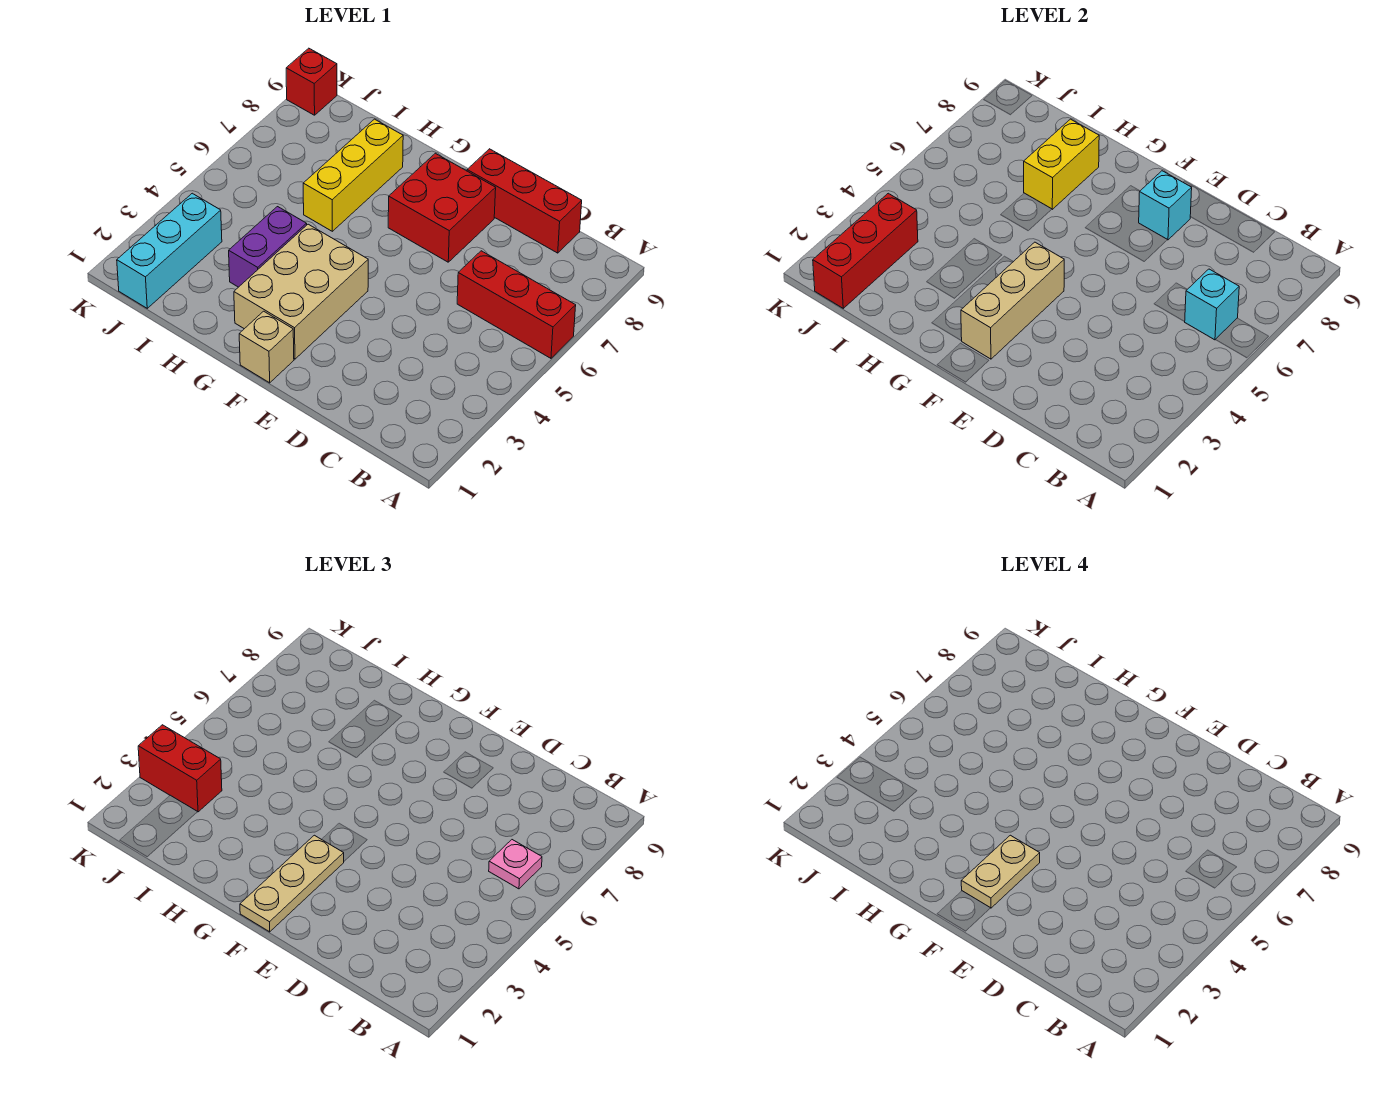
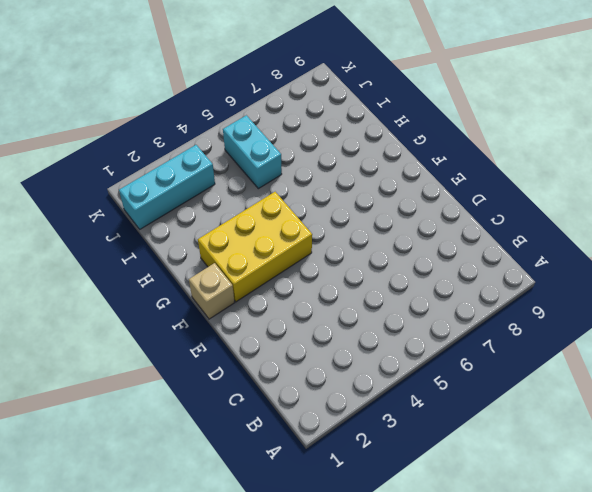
yellow brick F2:G4 level 1 -> tan brick F2:G4 level 1
cyan brick I5:J5 level 1 -> none
none -> red brick A6:C6 level 1
none -> red brick C9:E9 level 1
none -> red brick E7:F8 level 1

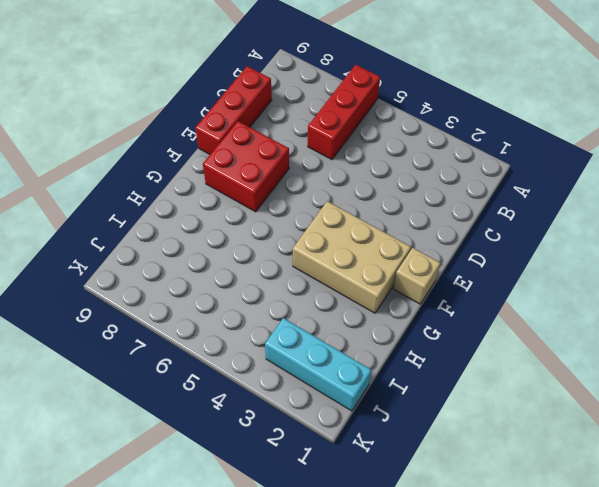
none -> purple brick H3:H4 level 1
none -> yellow brick H6:H8 level 1
none -> red brick K9 level 1

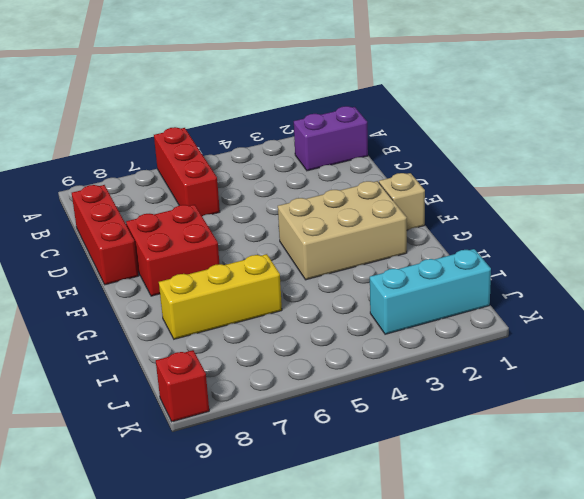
purple brick B1:B2 level 1 -> purple brick H3:H4 level 1
none -> cyan brick B6 level 2
none -> cyan brick E8 level 2
none -> tan brick F2:F4 level 2

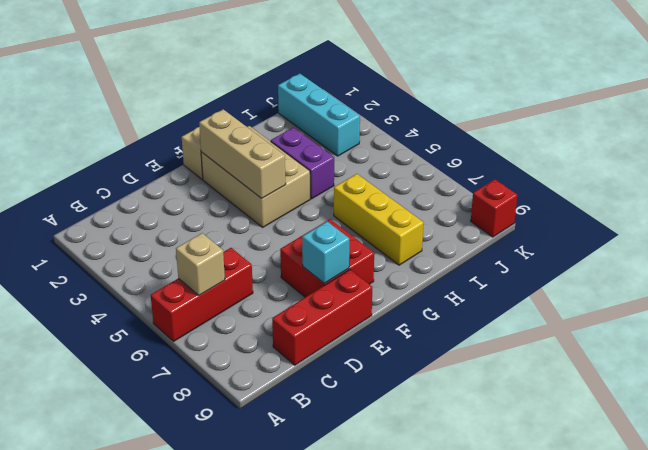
tan brick B6 level 2 -> cyan brick B6 level 2
none -> yellow brick H7:H8 level 2
none -> red brick J1:J3 level 2
none -> pink plate B6 level 3

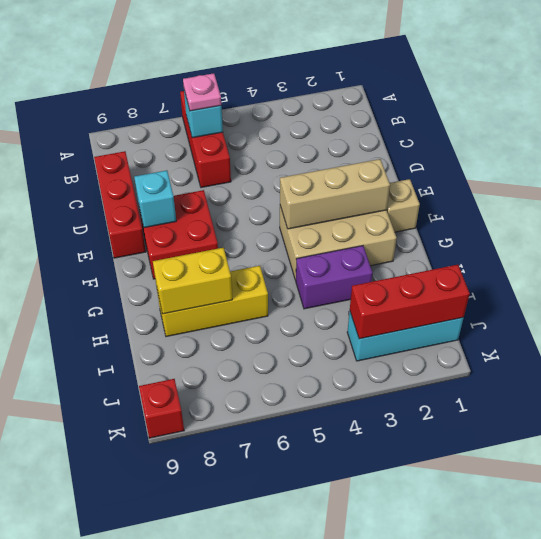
none -> tan plate F1:F3 level 3
none -> red brick J3:K3 level 3
none -> tan plate F2:F3 level 4

